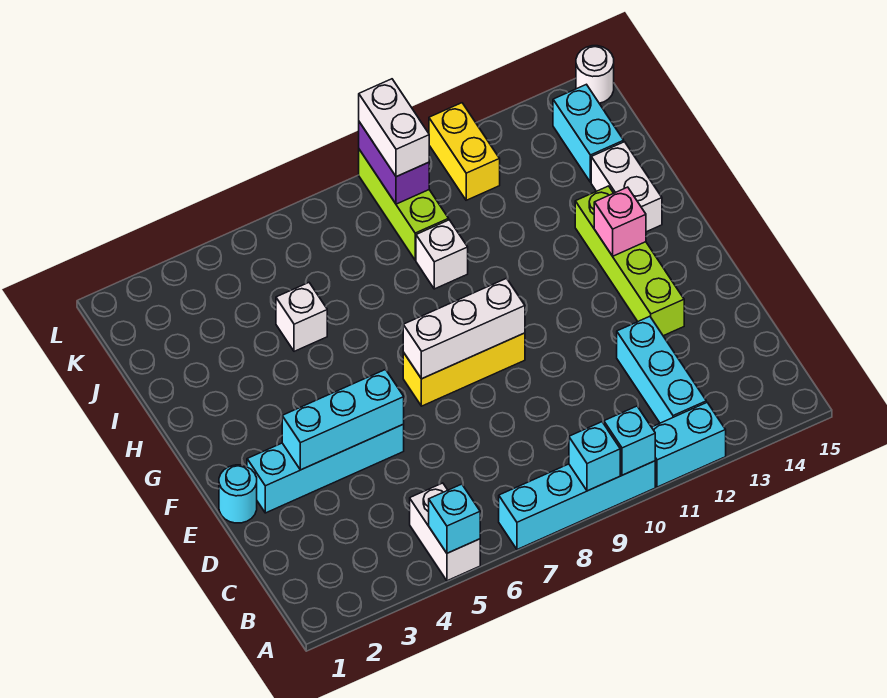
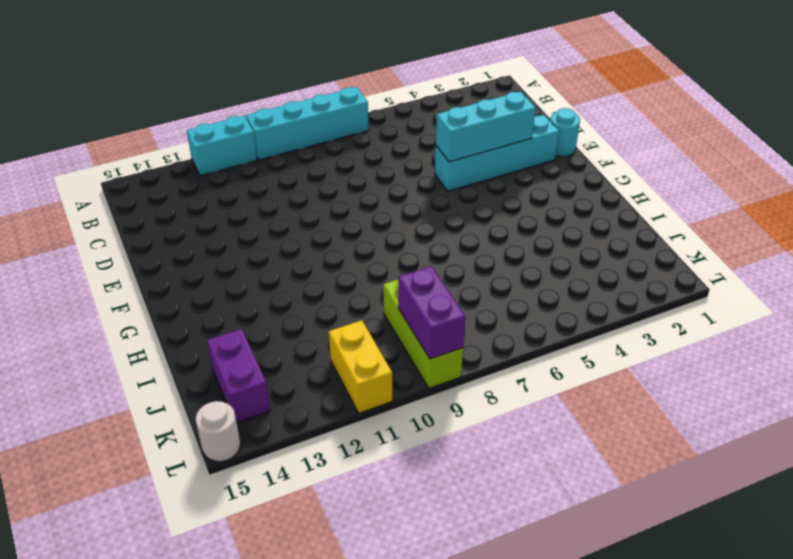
purple brick J14:K14 level 1 -> cyan brick J14:K14 level 1
none -> white brick A5:B5 level 1
none -> cyan brick B12:D12 level 1
none -> lime brick E13:H13 level 1

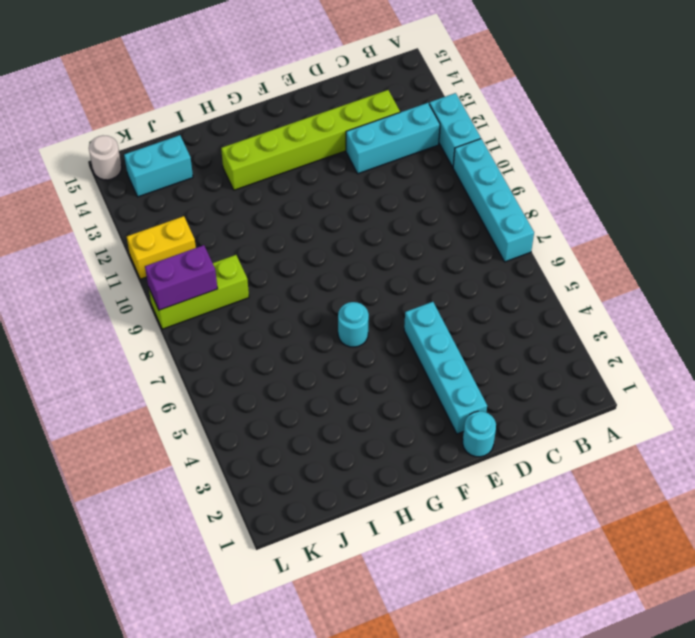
lime brick C13:H13 level 1 -> lime brick E13:H13 level 1
cyan round brick G6 level 1 -> none
none -> white brick A5:B5 level 1
none -> yellow brick F7:F9 level 1
none -> white brick H14:I14 level 1

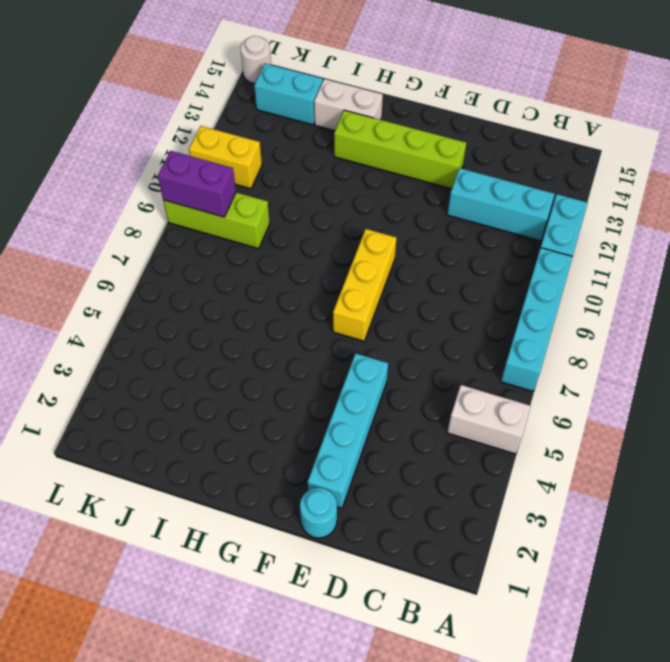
none -> white brick I5 level 1
none -> white brick I9 level 1
none -> cyan brick A5 level 2

